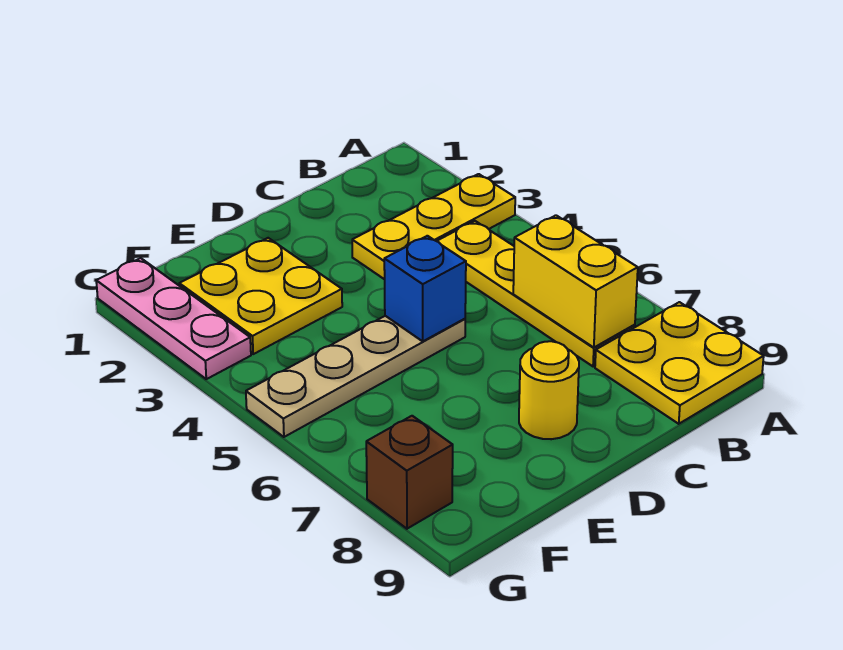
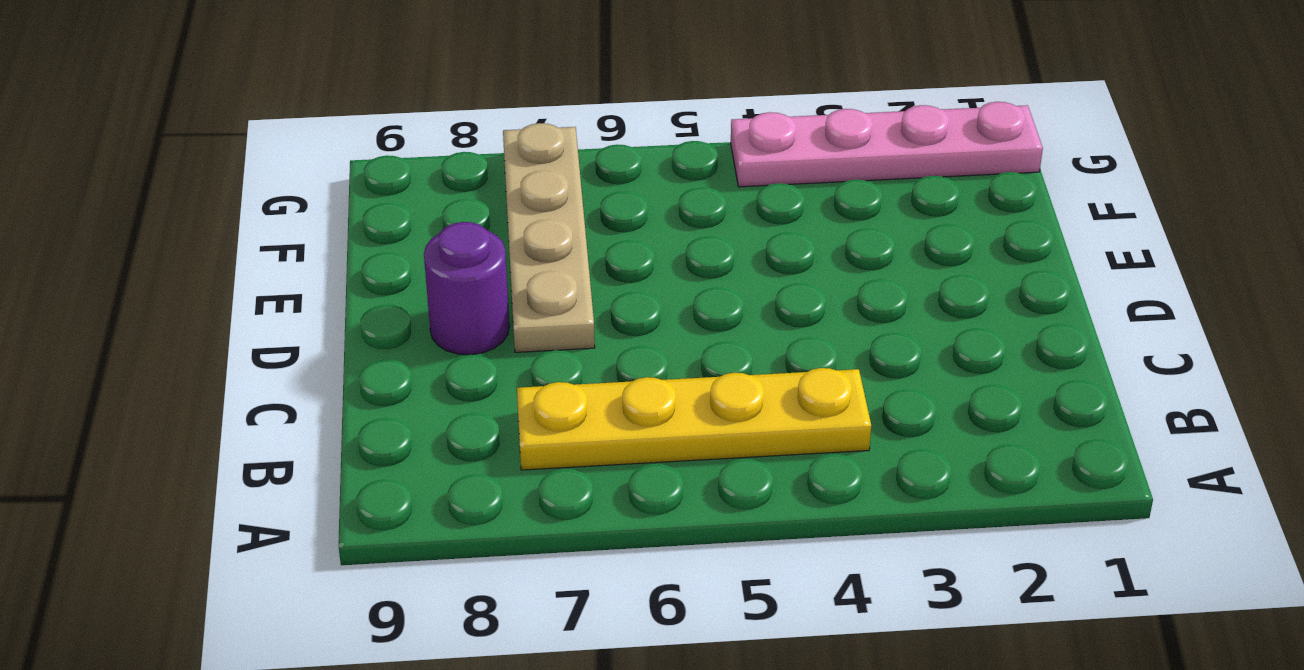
tan plate D7:G7 level 1 -> tan plate D5:G5 level 1
purple round brick D8 level 1 -> yellow round brick D8 level 1
pink plate G1:G4 level 1 -> pink plate G1:G3 level 1
none -> yellow plate A3:C3 level 1
none -> yellow plate A8:B9 level 1

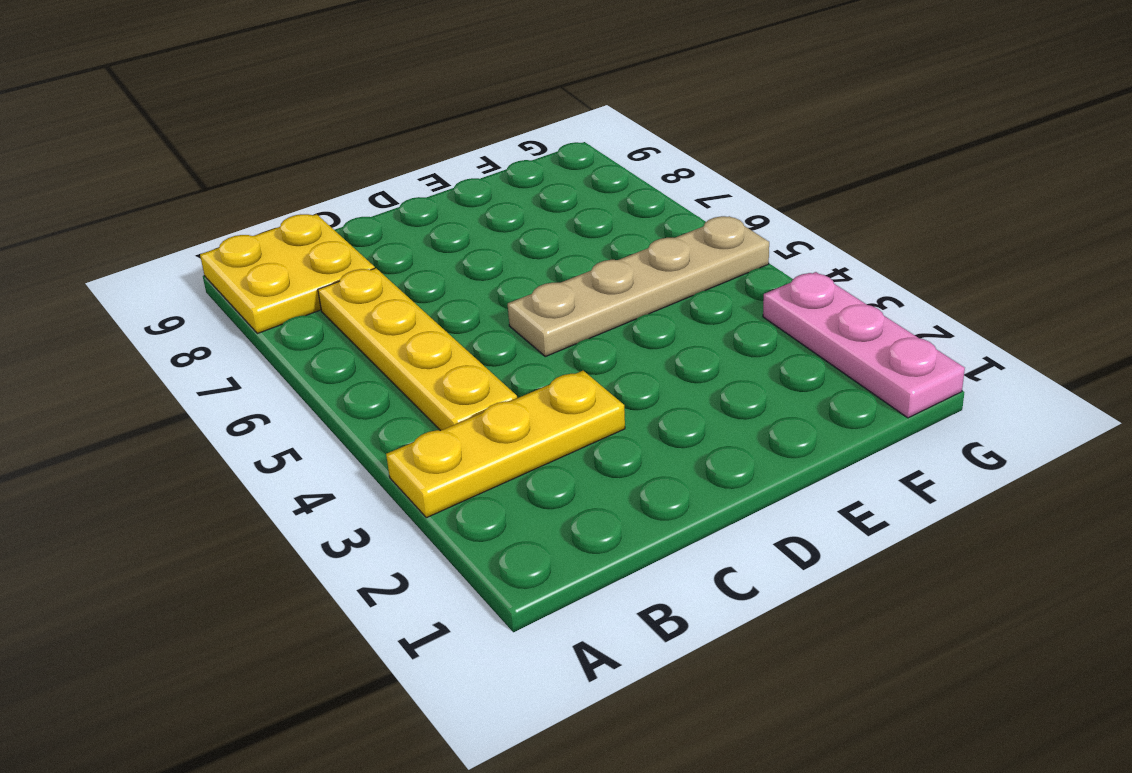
none -> yellow round brick D8 level 1
none -> yellow plate E2:F3 level 1

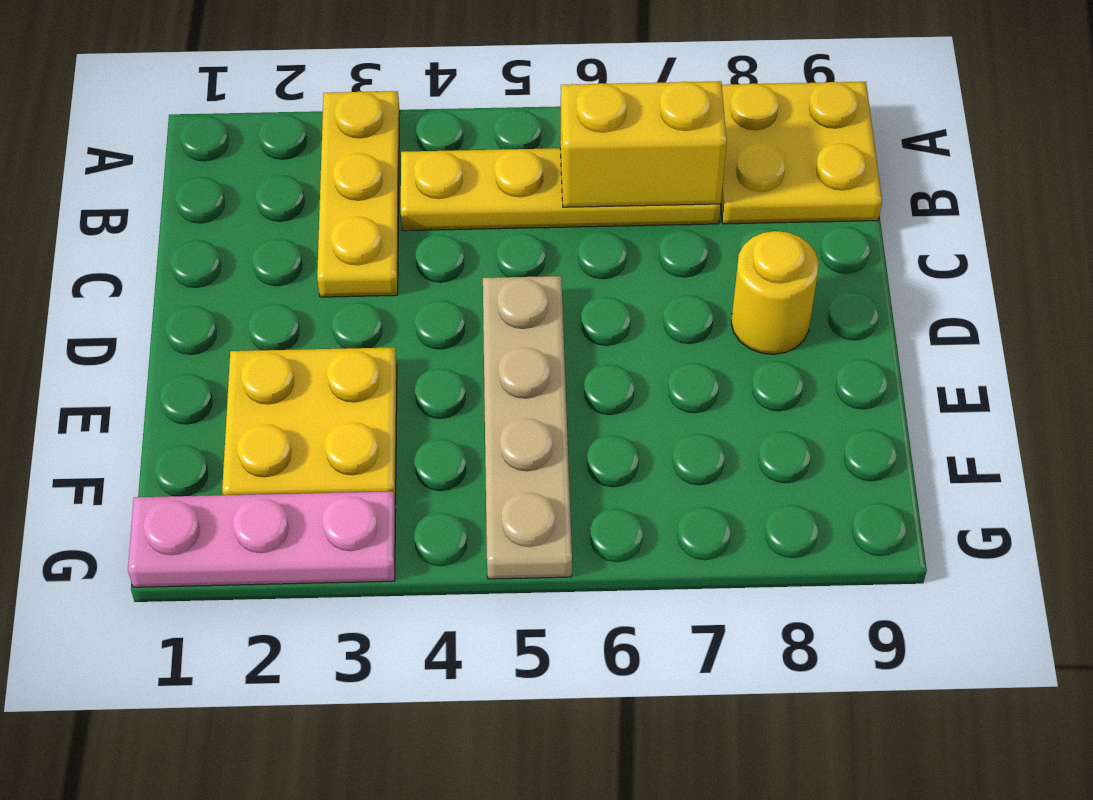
none -> brown brick G8 level 1
none -> blue brick D5 level 2

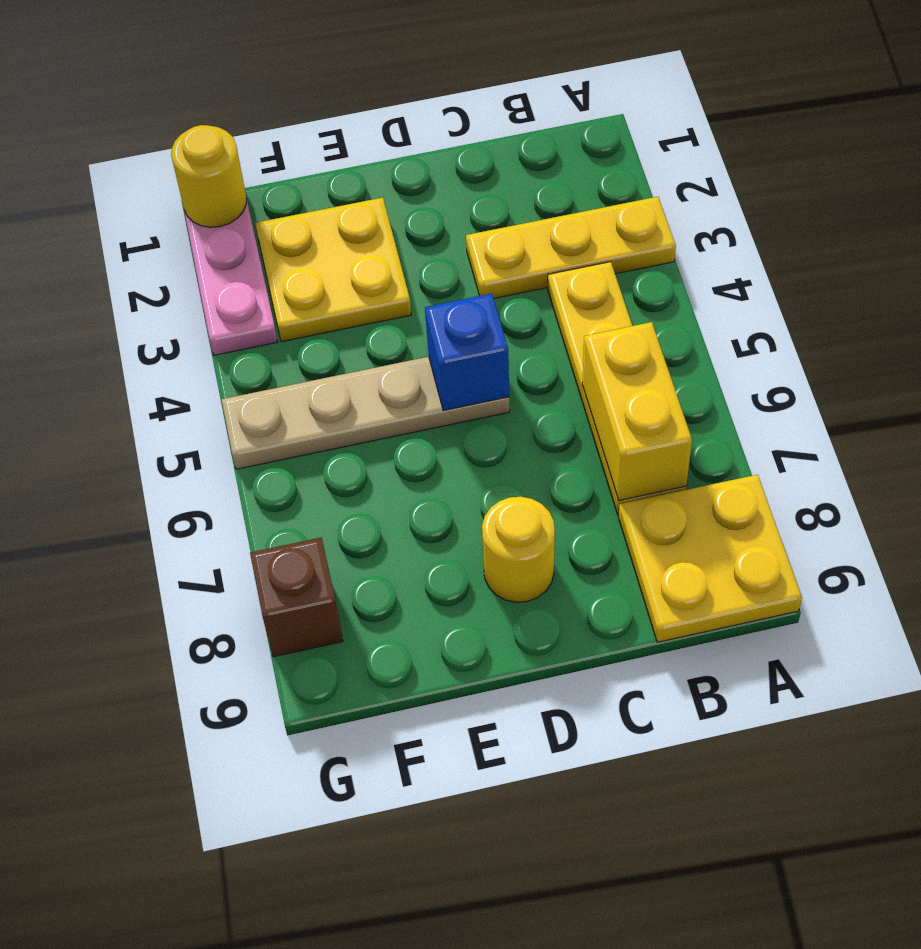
yellow round brick G1 level 2 -> none

